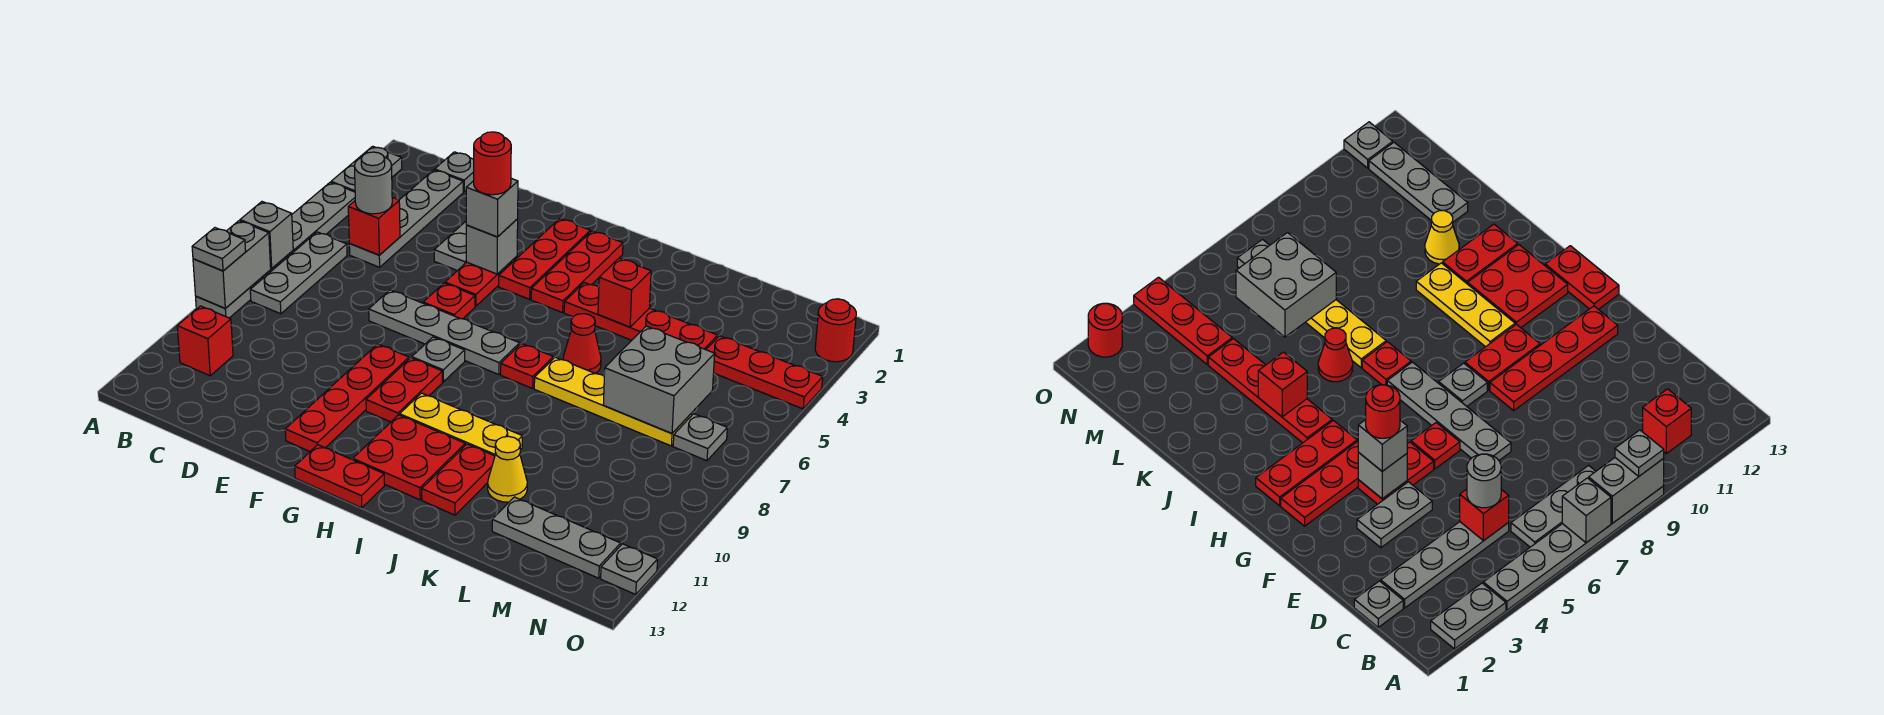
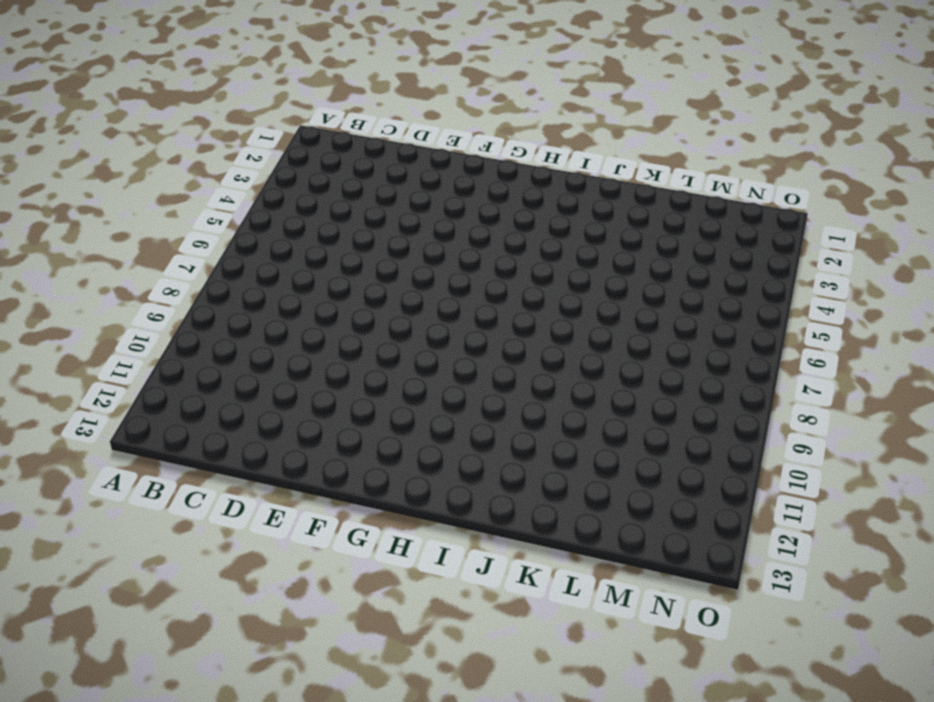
none -> grey plate A2:A3 level 1
none -> grey plate A4:A9 level 1
none -> grey plate B6:B8 level 1
none -> red brick B11 level 1

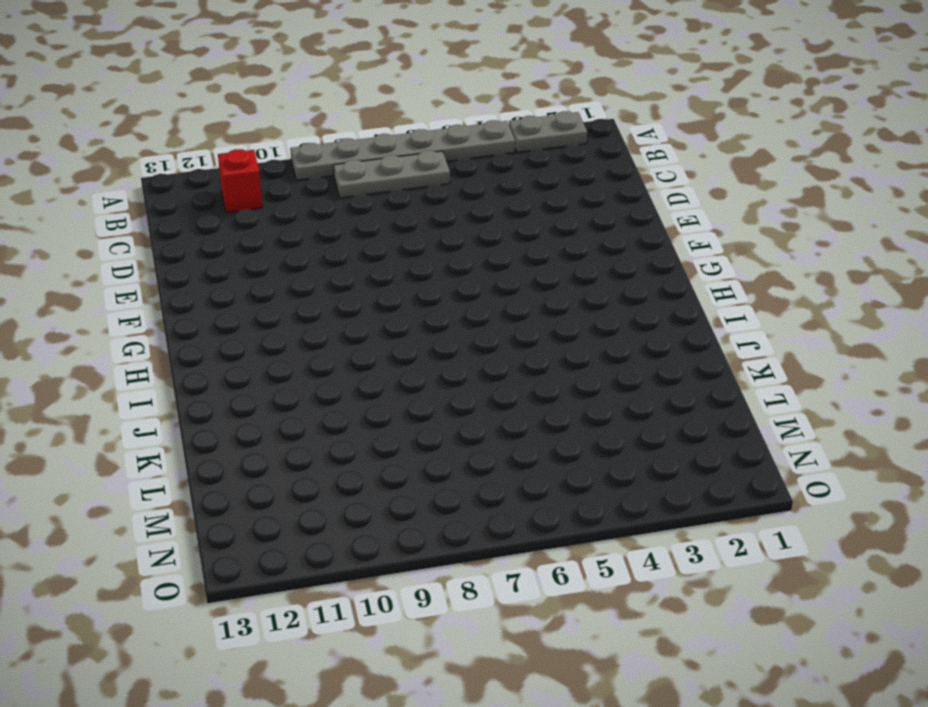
none -> grey plate C1 level 1
none -> grey plate C2:C5 level 1
none -> grey plate E3:E4 level 1
none -> grey plate E7:H7 level 1

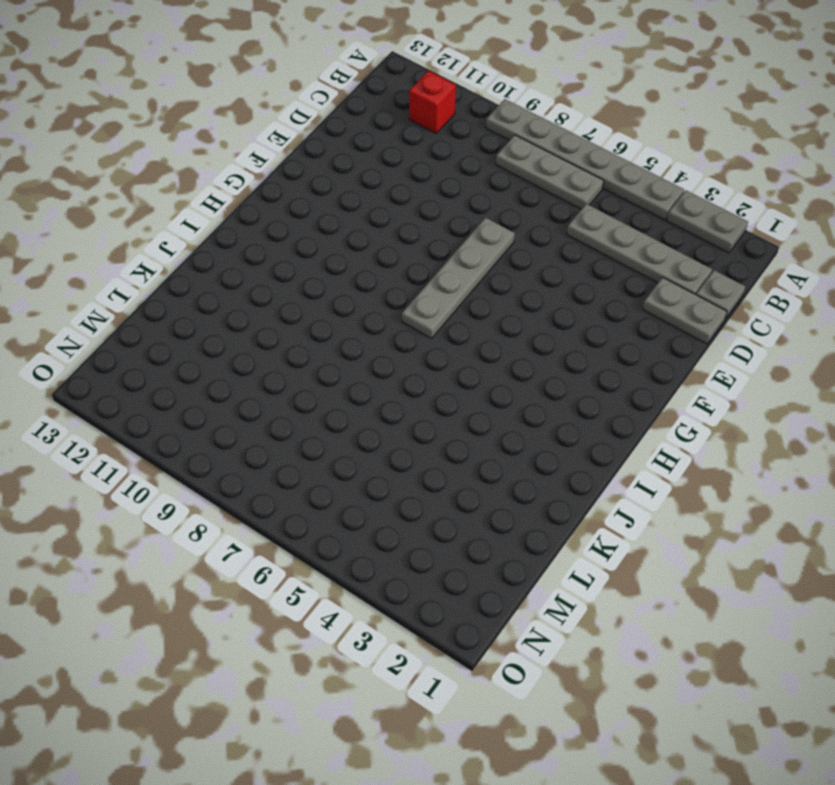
grey plate D1:D2 level 1 -> grey plate E3:E4 level 1
none -> red plate F4:F5 level 1
none -> red plate F6 level 1
none -> red plate F9:F12 level 1
none -> red plate G2:G4 level 1

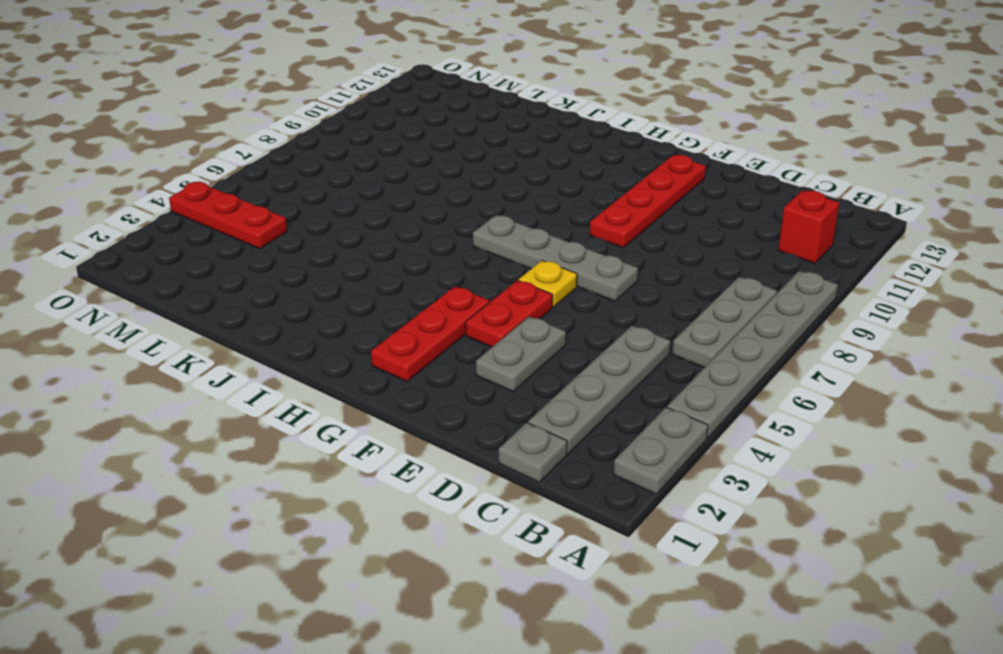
yellow plate F6 level 1 -> red plate F6 level 1
none -> grey plate G8 level 1
none -> red plate G9:G10 level 1
none -> red plate G13:H13 level 1
none -> red plate H2:H4 level 1

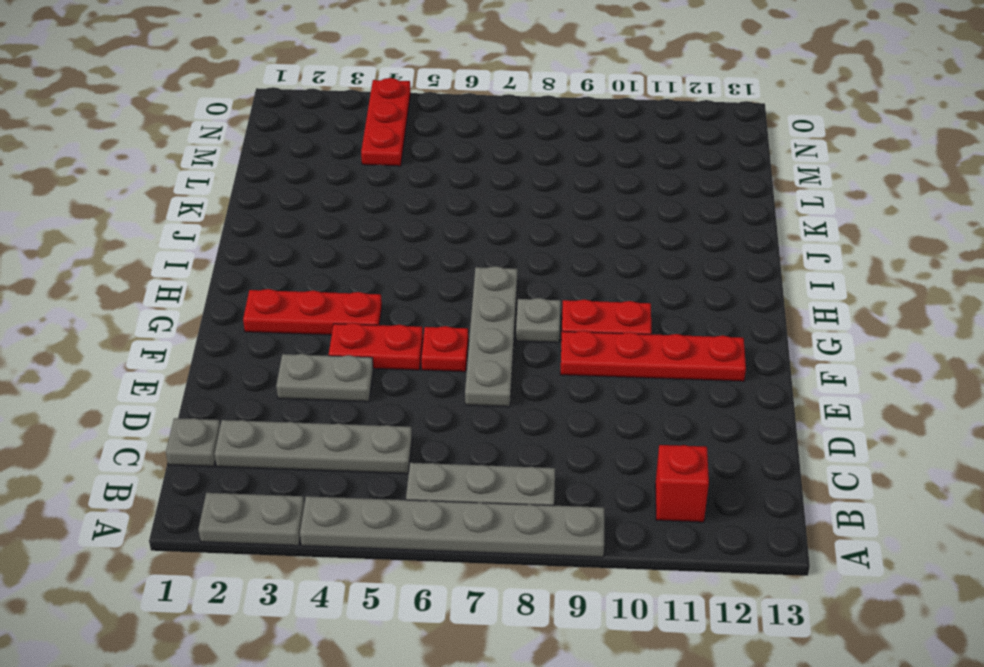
none -> red plate G13:H13 level 1
none -> red plate H2:H4 level 1
none -> yellow plate H10:J10 level 1
none -> red plate H11:I12 level 1

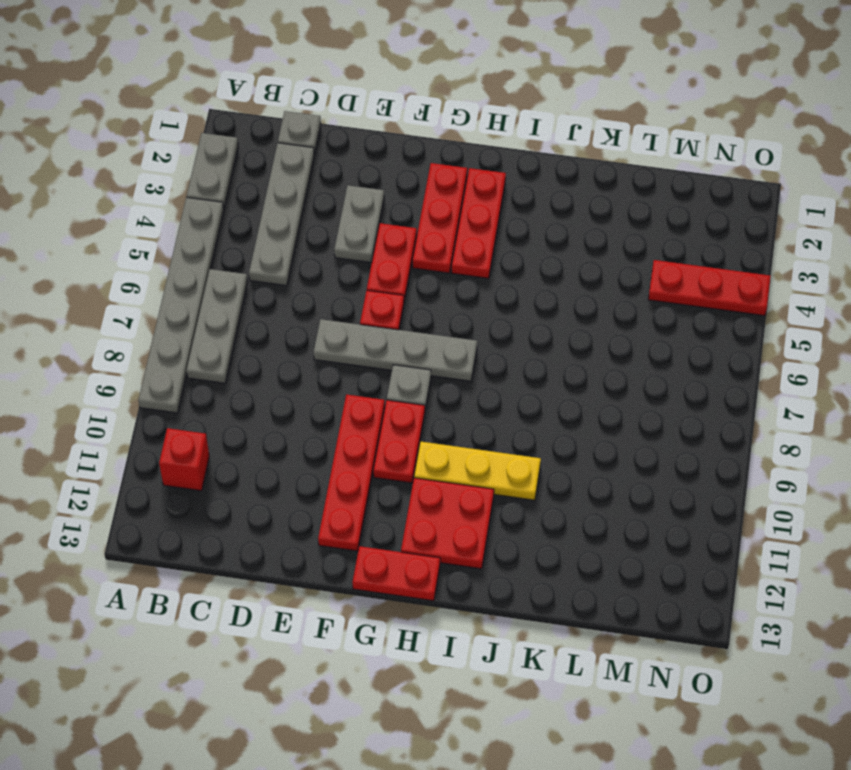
none -> red plate I4:L4 level 1
none -> red plate I7 level 1
none -> red cone J6 level 1
none -> yellow plate J7:M7 level 1

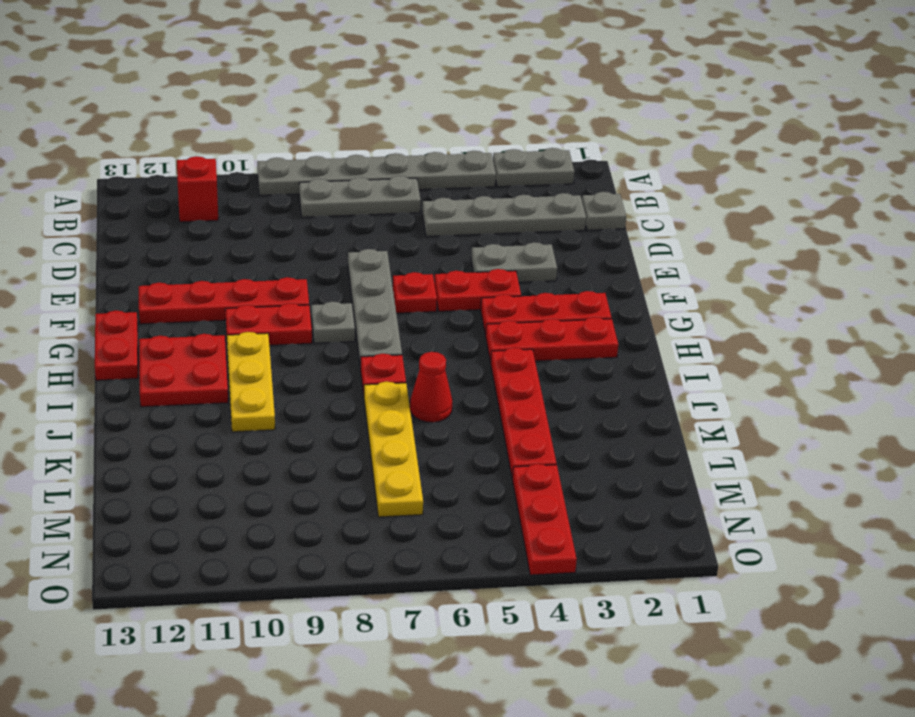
none -> red plate J11:J12 level 1
none -> yellow cone K11 level 1
none -> grey plate L12:N12 level 1
none -> grey plate N7 level 1

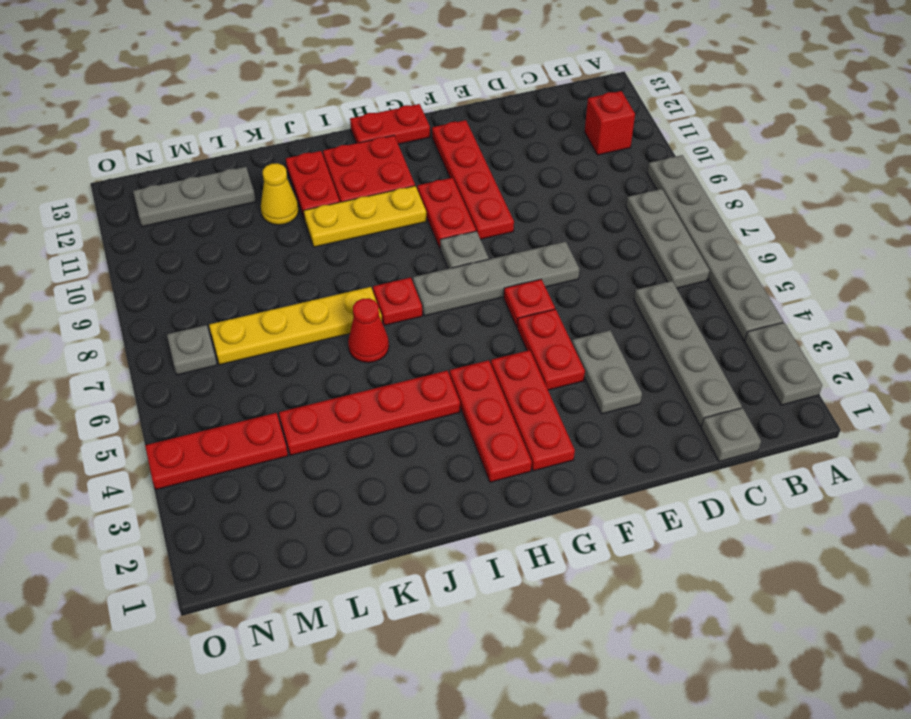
none -> red round brick O2 level 1
none -> grey plate O12 level 1
none -> grey brick A7 level 2
none -> grey brick A8:A9 level 2

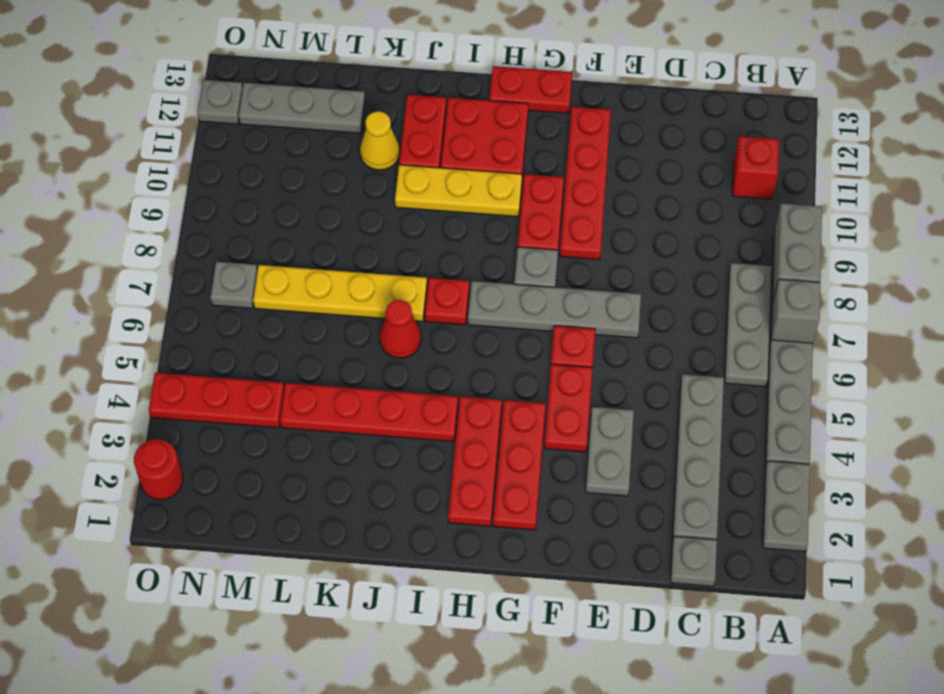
none -> red brick C5 level 2
none -> grey brick F4 level 2
none -> red brick J4 level 2
none -> grey brick L6:M7 level 2

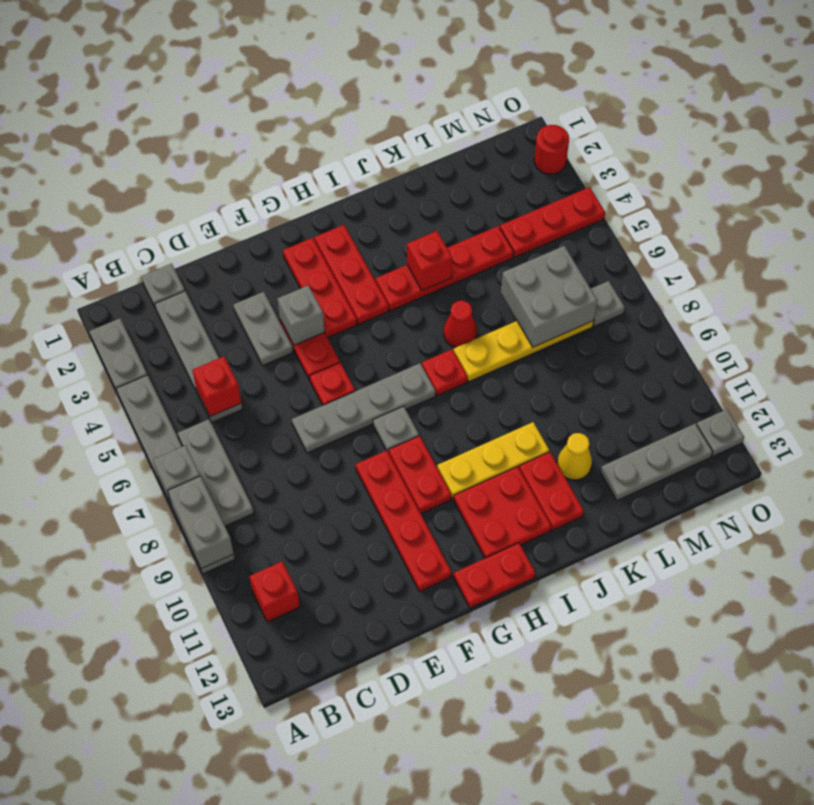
none -> grey plate A9 level 3
none -> grey round brick C5 level 3
none -> grey brick F4 level 3
none -> red round brick F4 level 4

